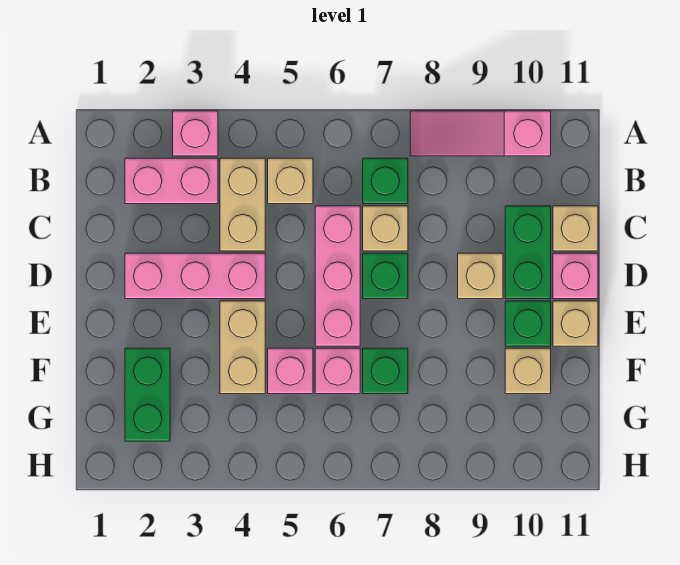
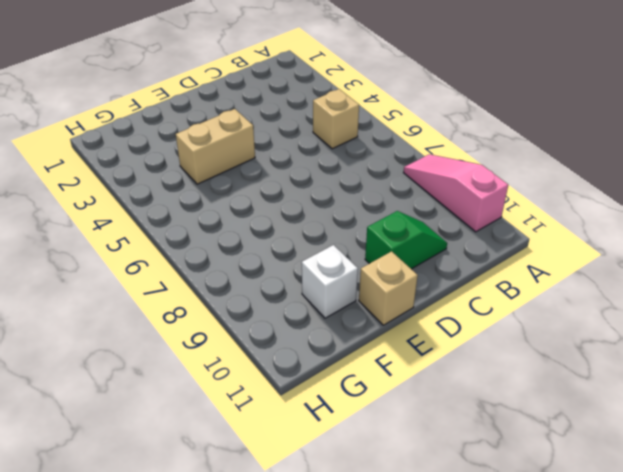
green slope C10:D10 level 1 top D -> green brick C10:D10 level 1
white brick F10 level 1 -> tan brick F10 level 1
none -> pink brick A3 level 1
none -> pink brick B2:B3 level 1
none -> tan brick B4:C4 level 1

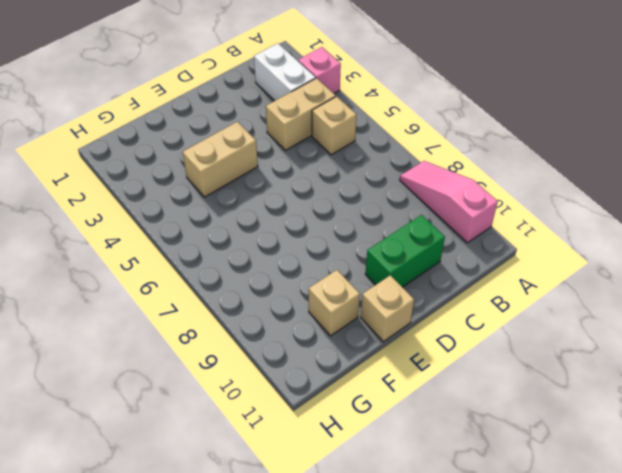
white brick B2:B3 level 1 -> pink brick B2:B3 level 1
none -> green brick B7 level 1
none -> pink brick C6:E6 level 1
none -> tan brick C7 level 1

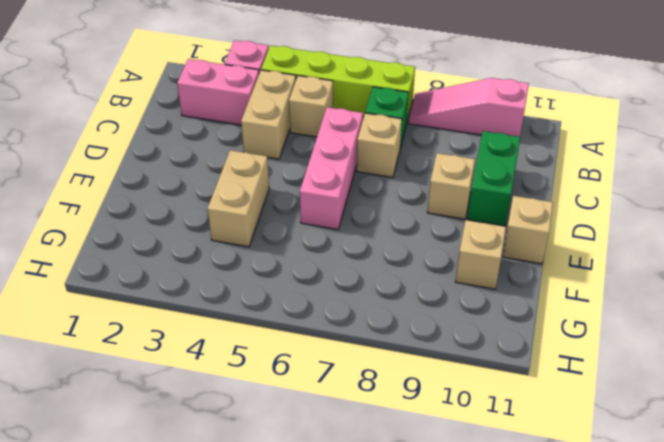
lime brick A4:A7 level 1 -> none
none -> tan brick C11 level 1
none -> pink brick D2:D4 level 1
none -> green brick D7 level 1

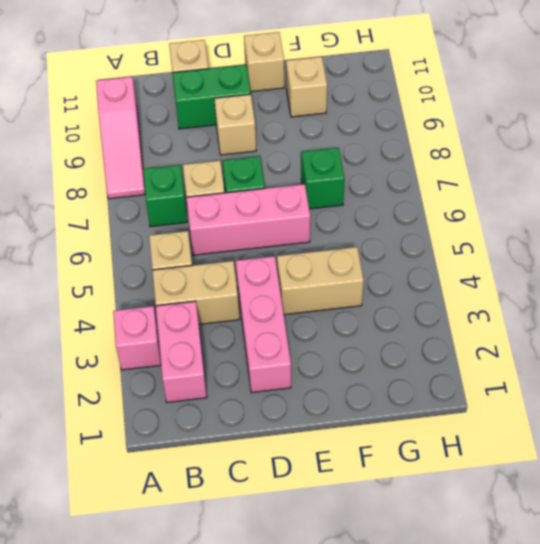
none -> pink brick D11 level 1
none -> green brick E10 level 1
none -> green brick F2:G2 level 1

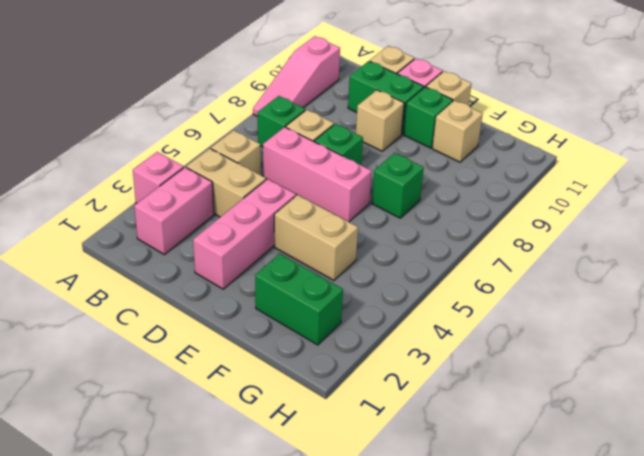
none -> pink brick F5 level 1
none -> pink brick F6 level 1

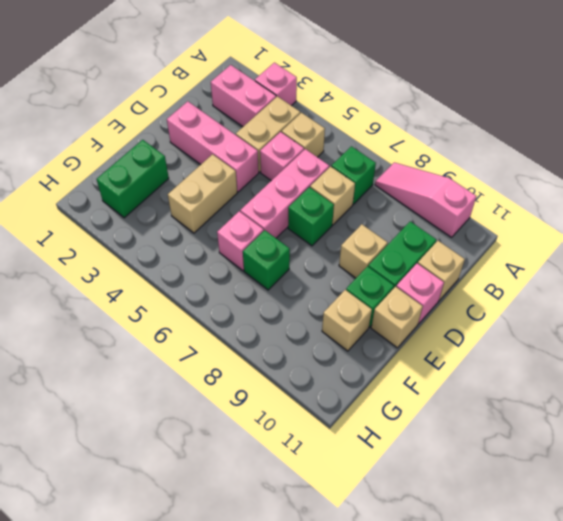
pink brick C5 level 1 -> pink brick F5 level 1

